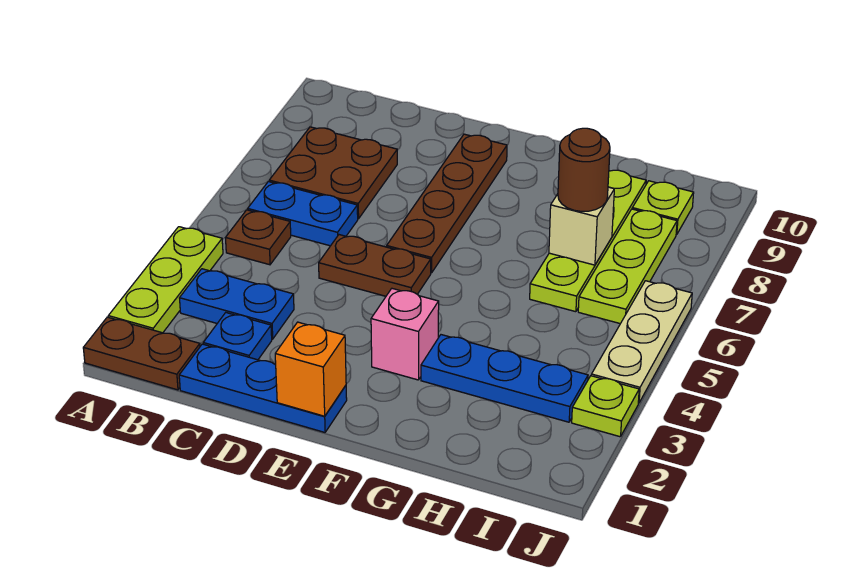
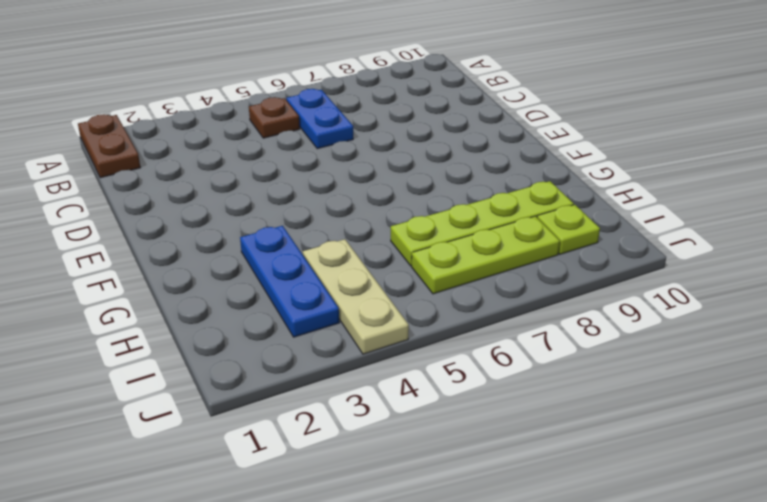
tan plate H4:J4 level 1 -> tan plate J4:J6 level 1
none -> lime plate A2:A4 level 1
none -> blue plate B3:C3 level 1
none -> brown plate B7:C8 level 1

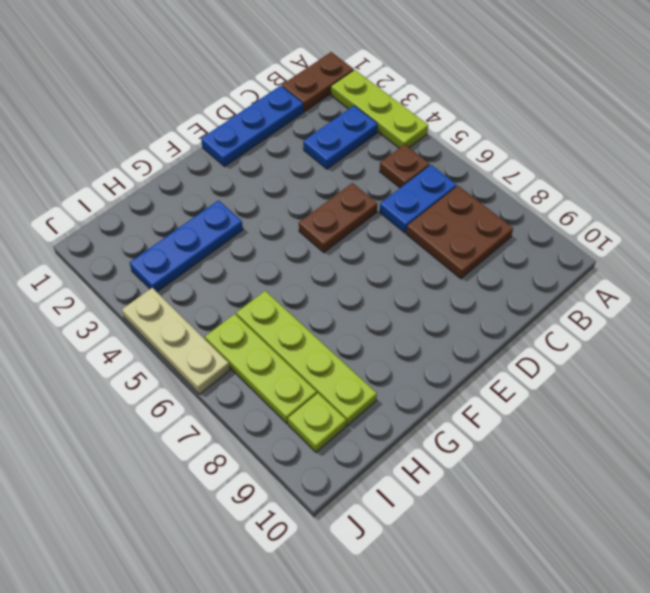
none -> blue plate C2 level 1
none -> brown plate E6:E9 level 1
none -> pink brick F3 level 1

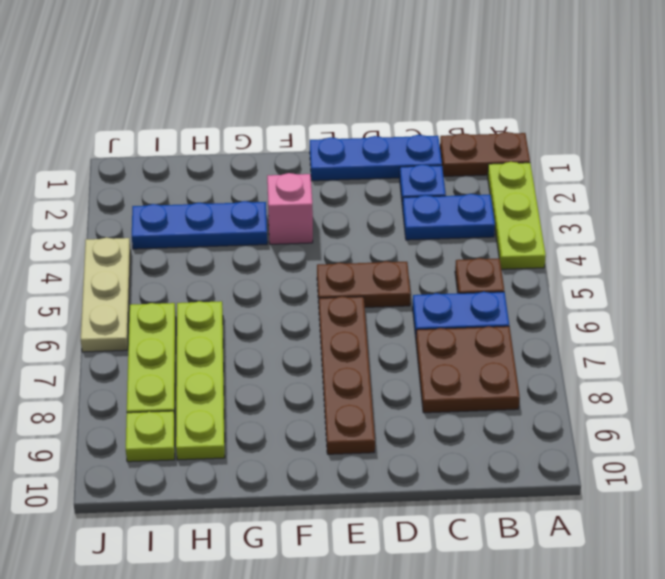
none -> lime plate J3 level 1
none -> orange brick E1 level 2
none -> tan brick H7 level 2

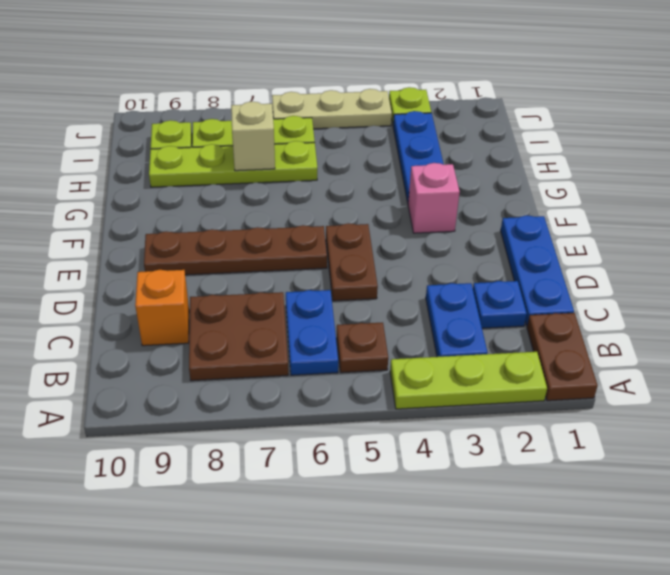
orange brick C9 level 1 -> orange brick E1 level 2
none -> brown round brick H7 level 3

